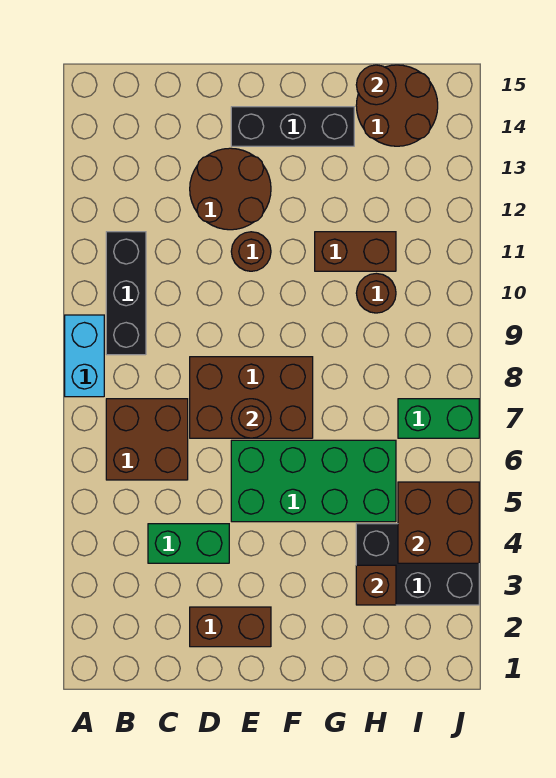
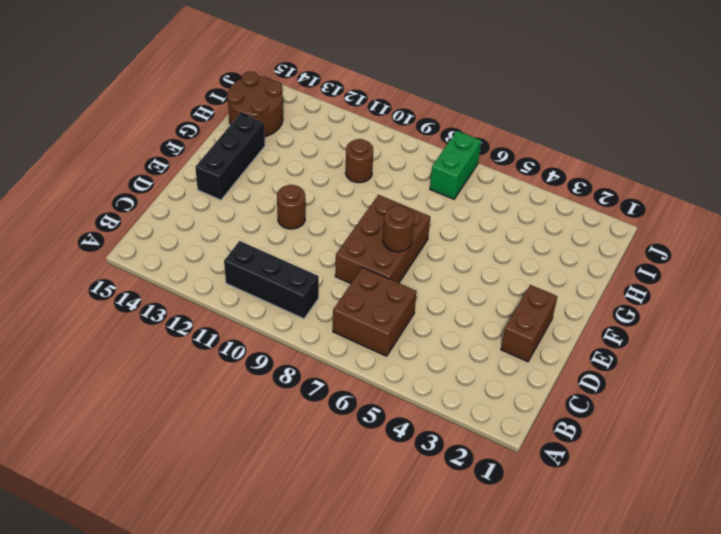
none -> cyan brick A8:A9 level 1
none -> green brick C4:D4 level 1
none -> brown round brick D12:E13 level 1

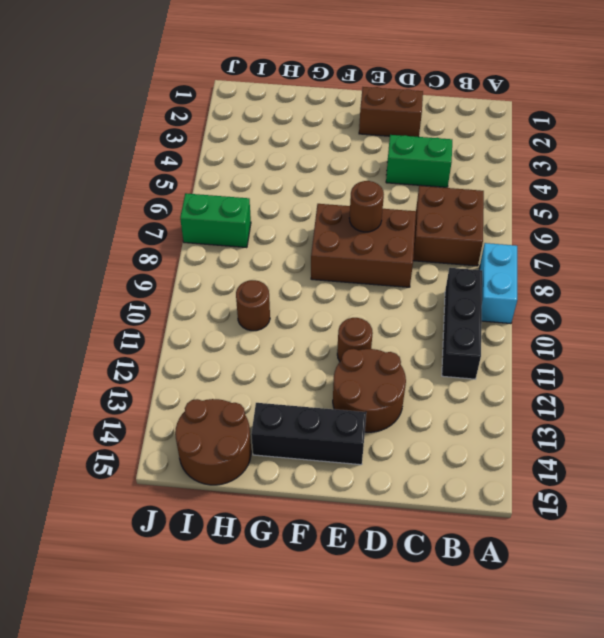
none -> green brick E5:H6 level 1
none -> brown brick G11:H11 level 1
none -> black brick H3:J4 level 1

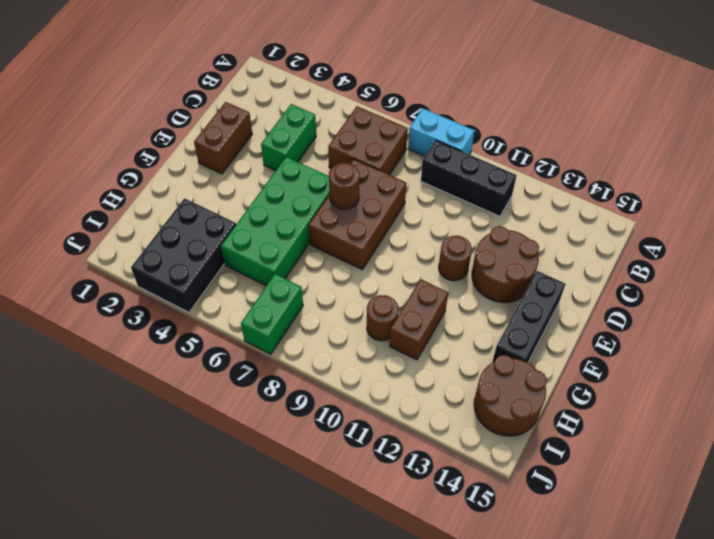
none -> brown brick H3 level 2
none -> brown round brick H15 level 2
none -> brown brick I4:J5 level 2

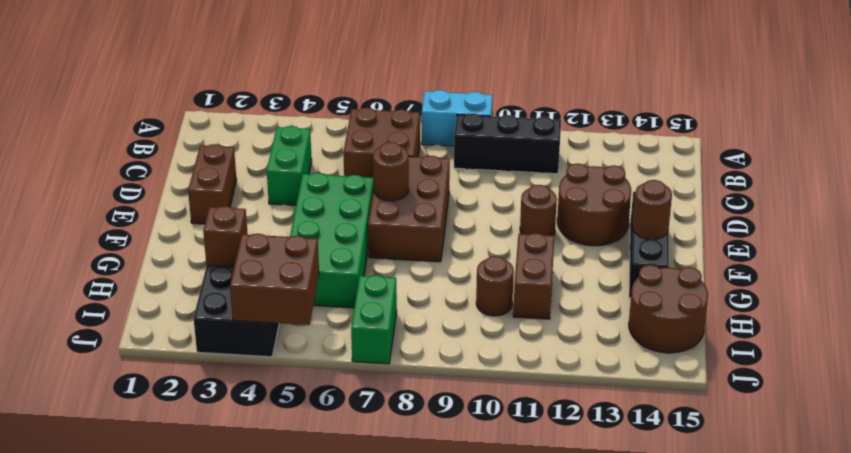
brown round brick F14 level 2 -> brown round brick H15 level 2

